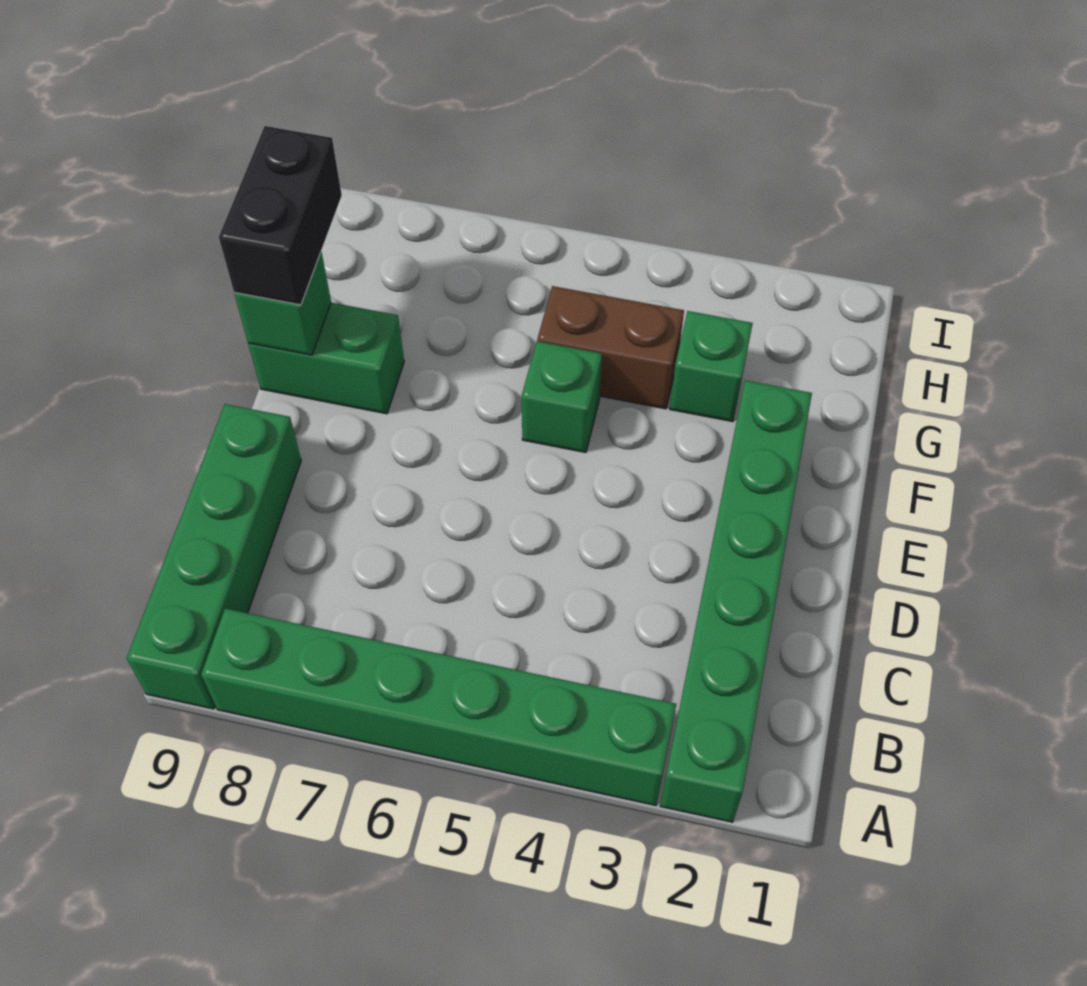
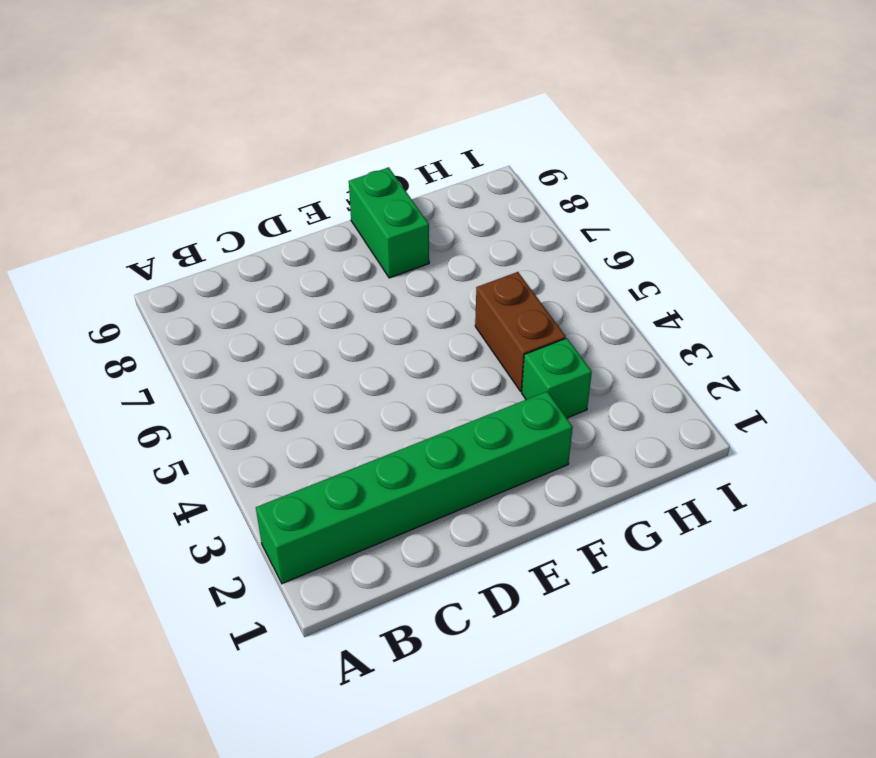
none -> green brick A3:A8 level 1
none -> green brick A9:D9 level 1

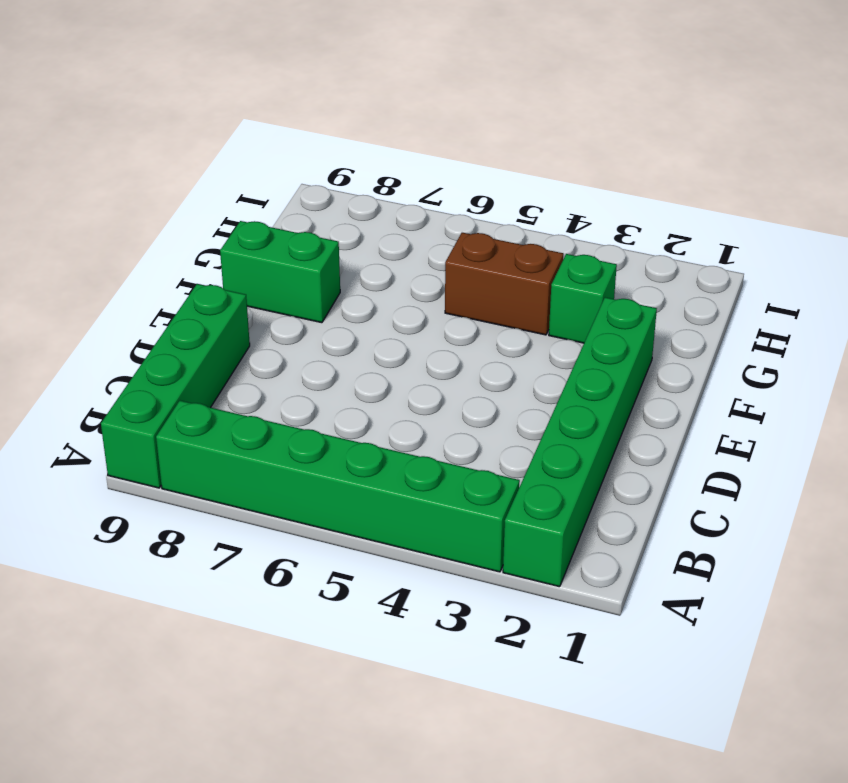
none -> green brick F5 level 1
none -> green brick F9 level 2

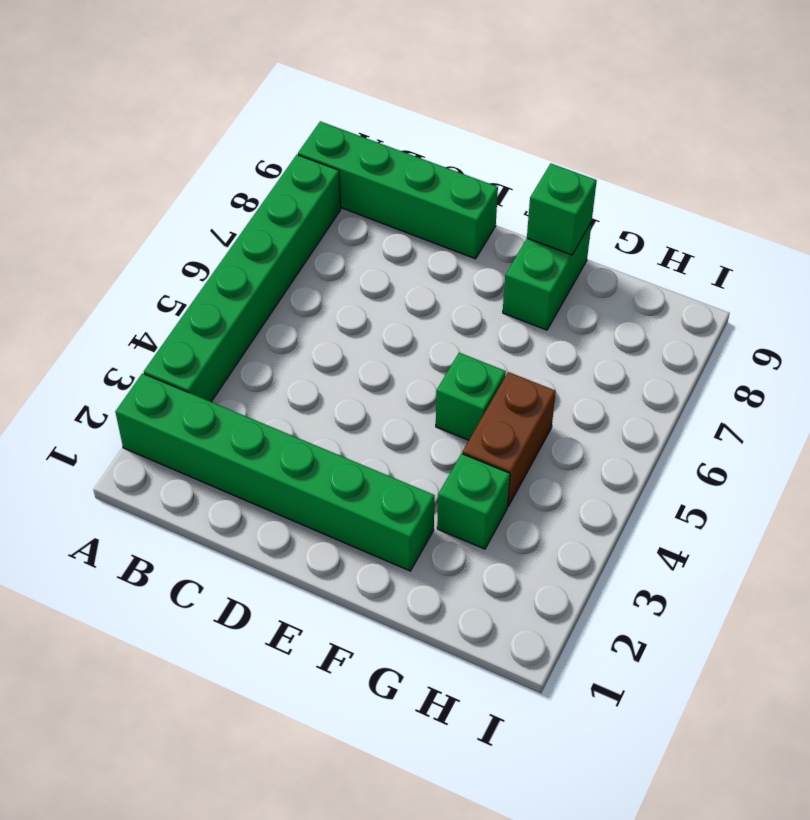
none -> black brick F9:G9 level 3

